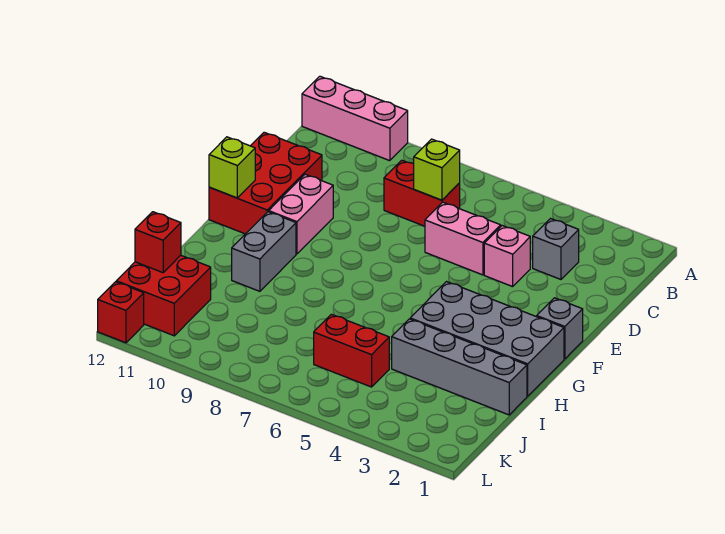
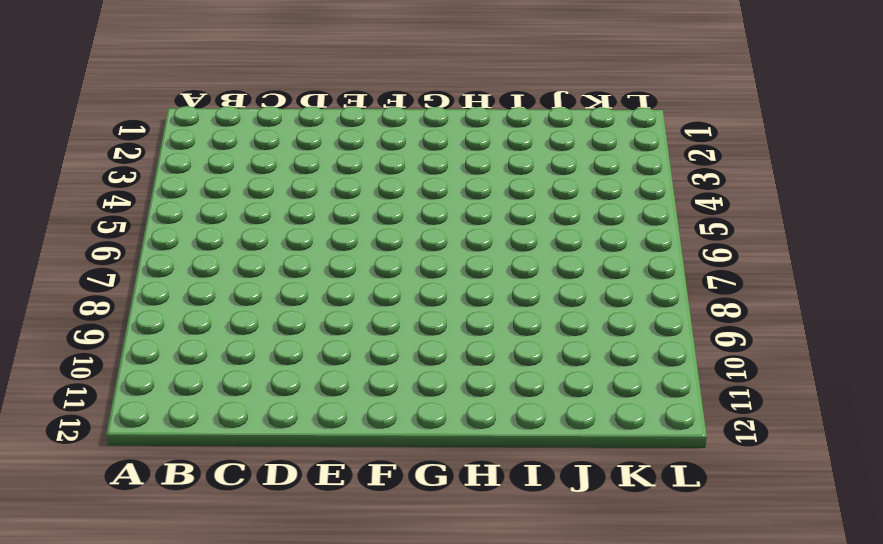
none -> pink brick A10:A12 level 1
none -> grey brick C3 level 1
none -> red brick C7:C8 level 1

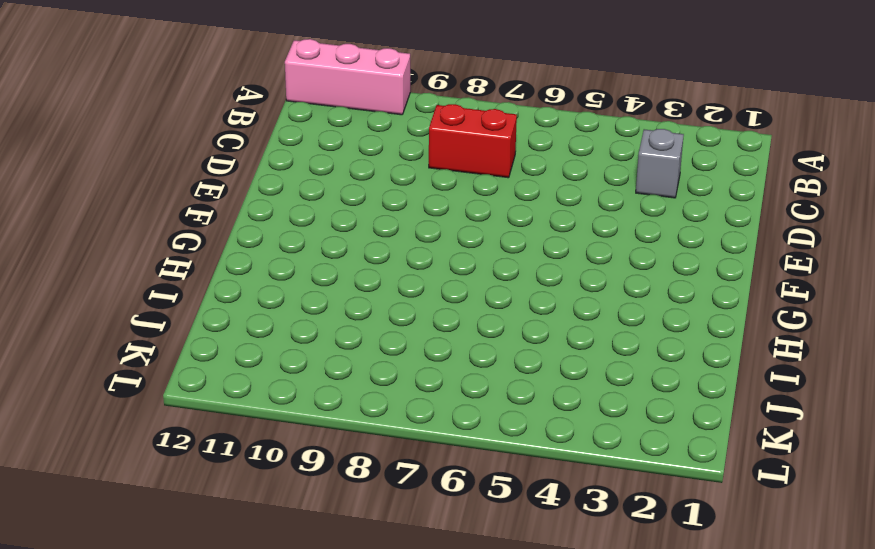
none -> pink brick D4 level 1
none -> pink brick D5:D6 level 1
none -> red brick D11:F12 level 1

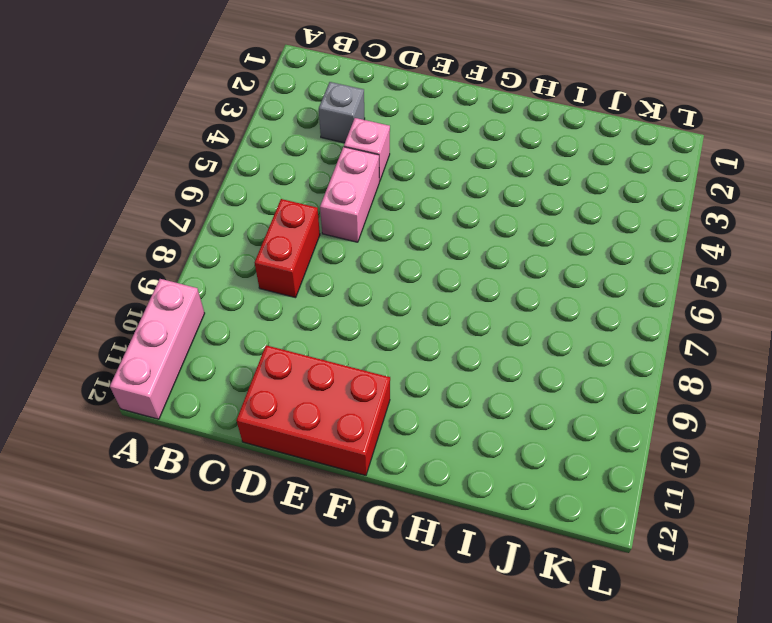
none -> pink brick E10:F10 level 1
none -> grey brick F1 level 1
none -> grey brick G1:H4 level 1

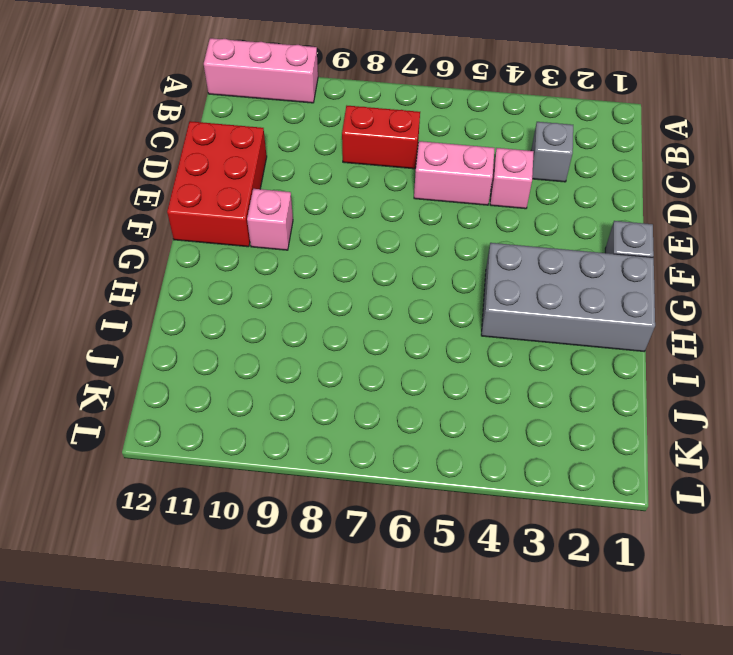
pink brick F10 level 1 -> pink brick E10:F10 level 1
none -> grey brick G10:H10 level 1
none -> grey brick I1:I4 level 1
none -> red brick J5:J6 level 1

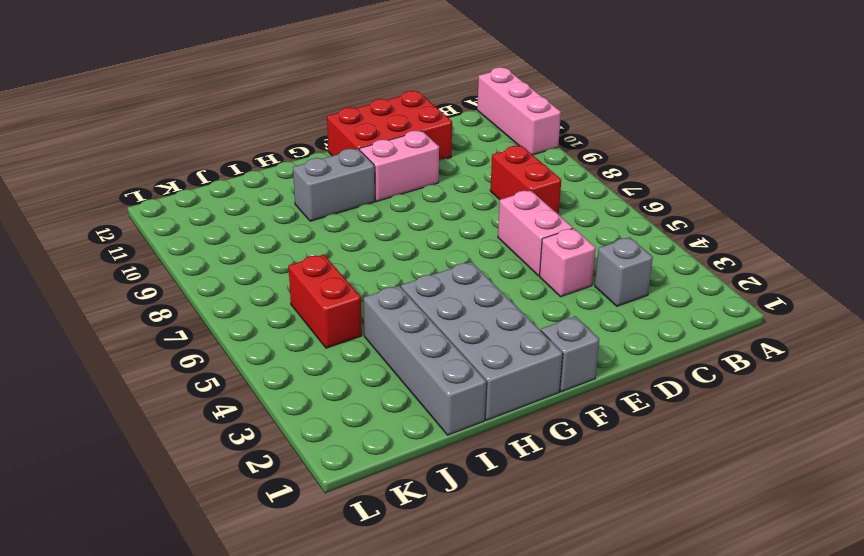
none -> red brick J11:K12 level 1
none -> red brick L12 level 1
none -> lime brick C7 level 2

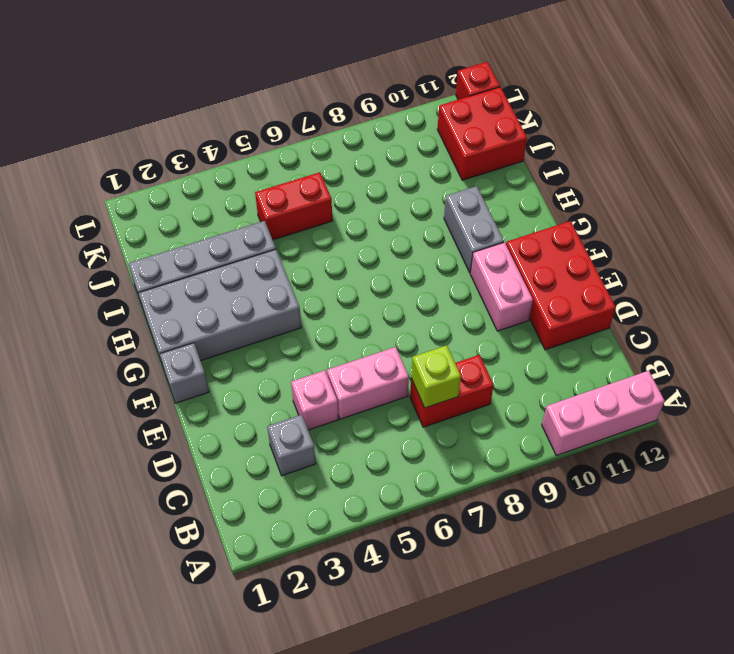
none -> lime brick F12 level 2
none -> red brick J12 level 2

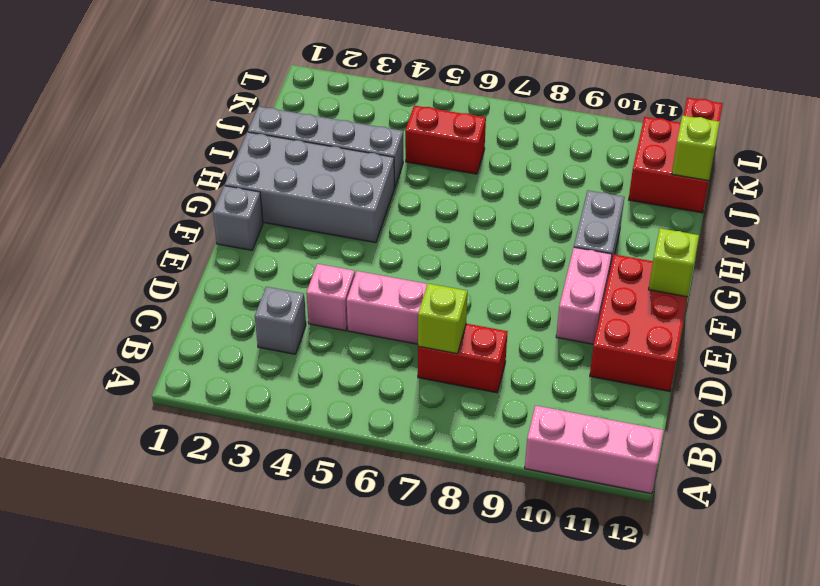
lime brick J12 level 2 -> red brick J12 level 2

